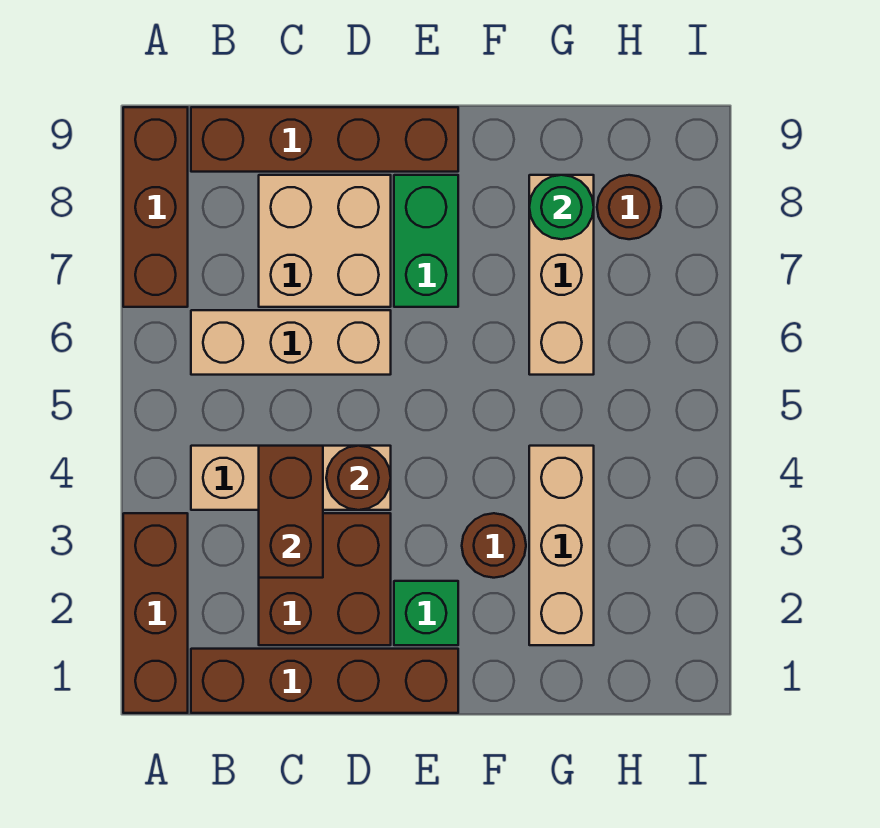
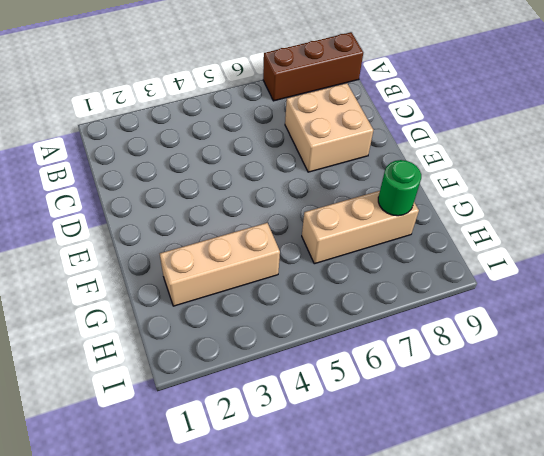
none -> brown brick A1:A3 level 1
none -> brown brick B1:E1 level 1
none -> tan brick B4:D4 level 1

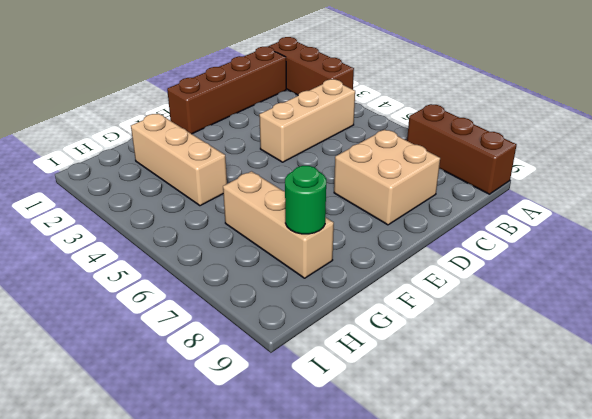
none -> tan brick B6:D6 level 1
none -> brown brick B9:E9 level 1
none -> brown brick C2:D3 level 1

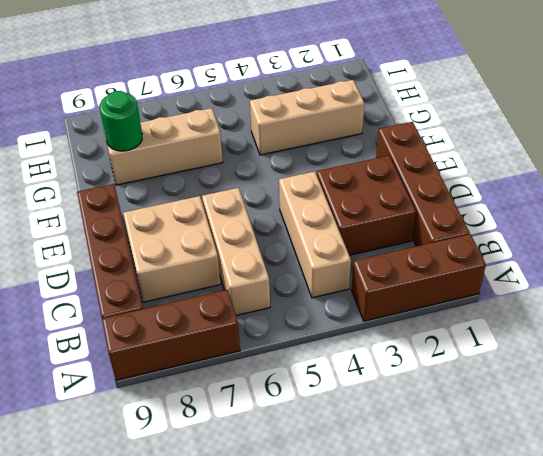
none -> green brick E2 level 1
none -> green brick E7:E8 level 1
none -> brown round brick F3 level 1

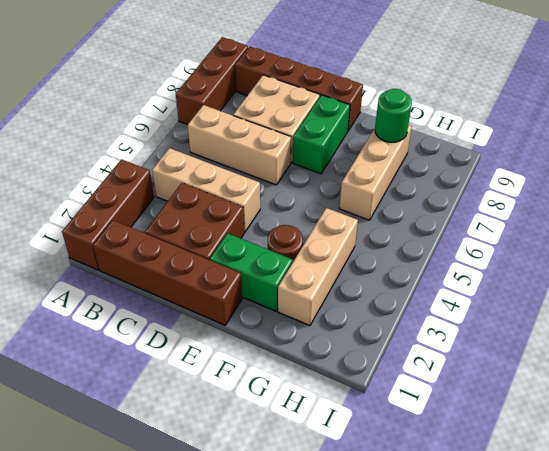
green brick E2:F2 level 1 -> green brick E2 level 1
none -> brown round brick H8 level 1
none -> brown brick C3:C4 level 2
none -> brown round brick D4 level 2

